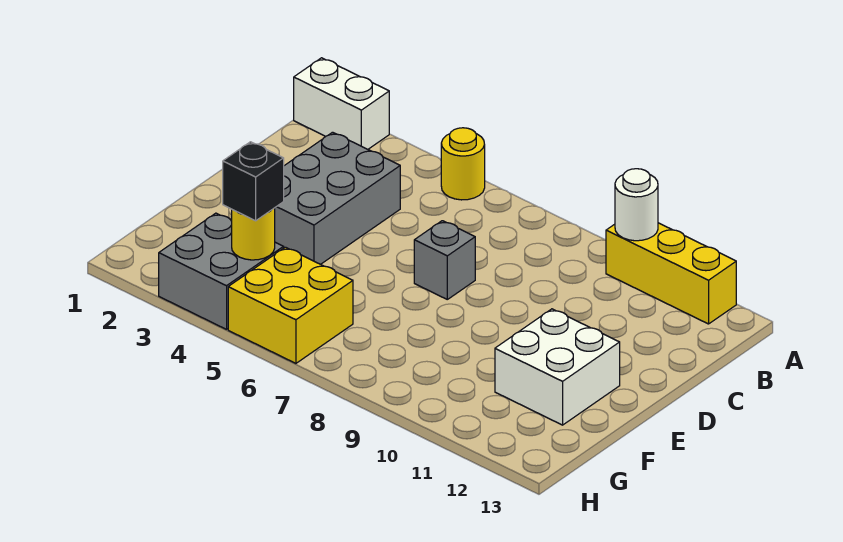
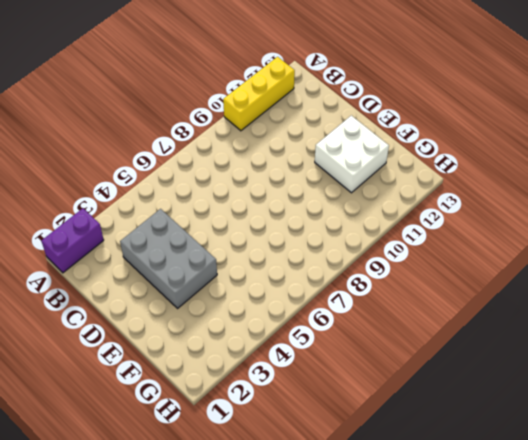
purple brick A1:A2 level 1 -> white brick A1:A2 level 1
none -> yellow round brick A5 level 1
none -> grey brick D7 level 1

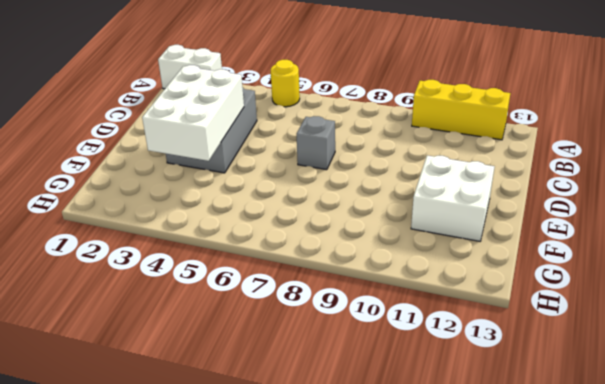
white brick D3:F4 level 2 -> none
none -> grey brick G3:H4 level 1
none -> yellow brick G5:H6 level 1

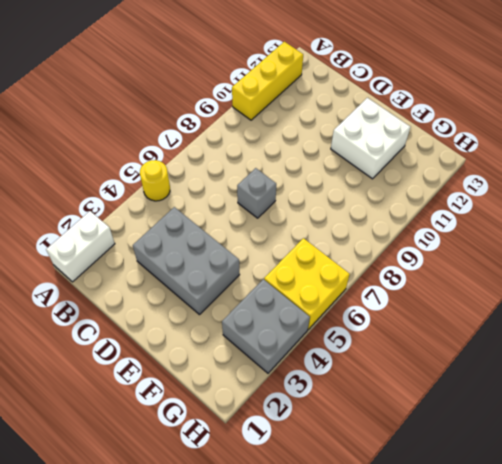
none -> white round brick A10 level 2
none -> yellow round brick G4 level 2

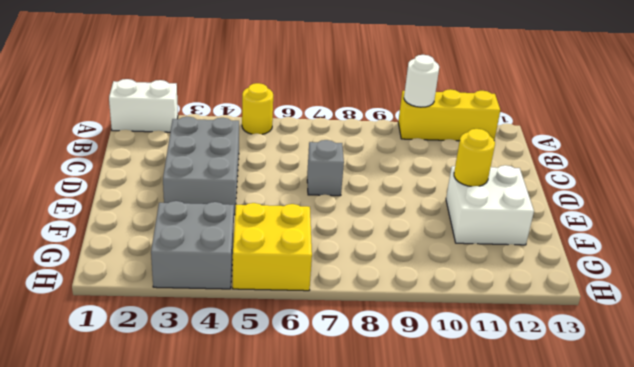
yellow round brick E11 level 2 -> yellow round brick G4 level 2
none -> black brick G4 level 3

